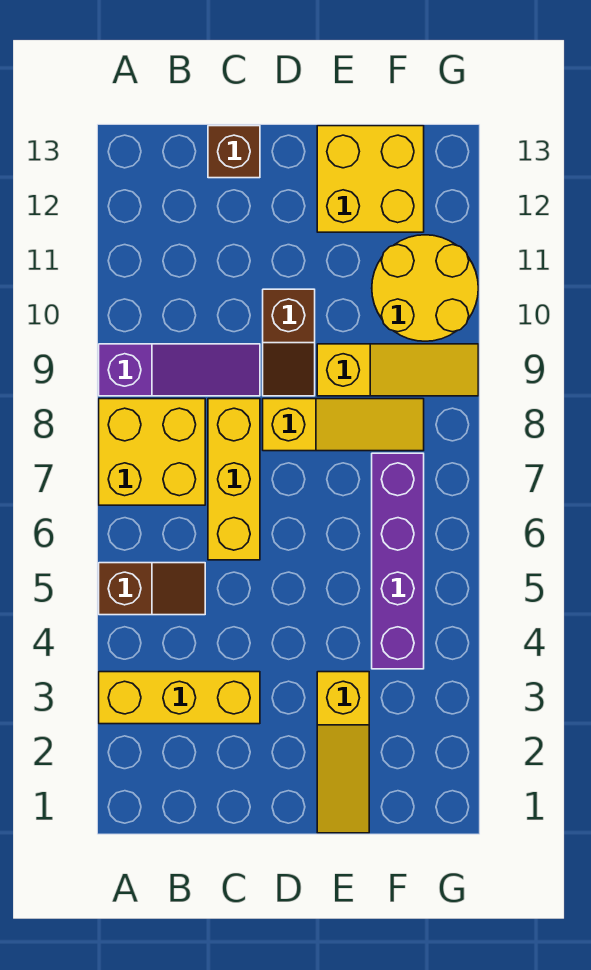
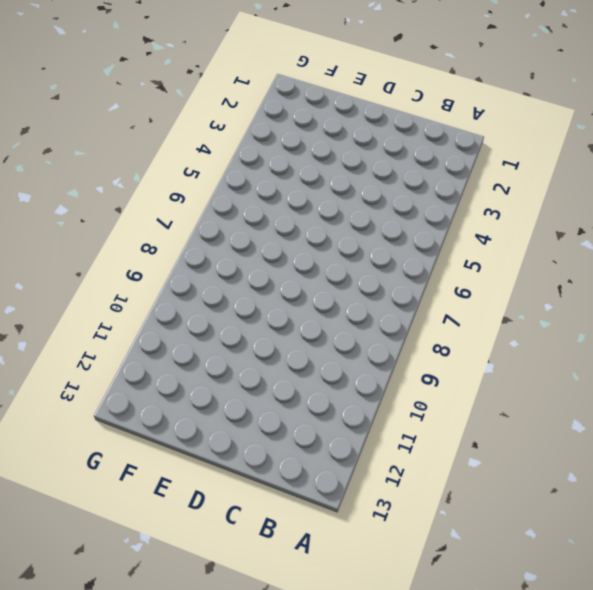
none -> yellow brick A3:C3 level 1
none -> brown slope A5:B5 level 1 top A
none -> yellow brick A7:B8 level 1

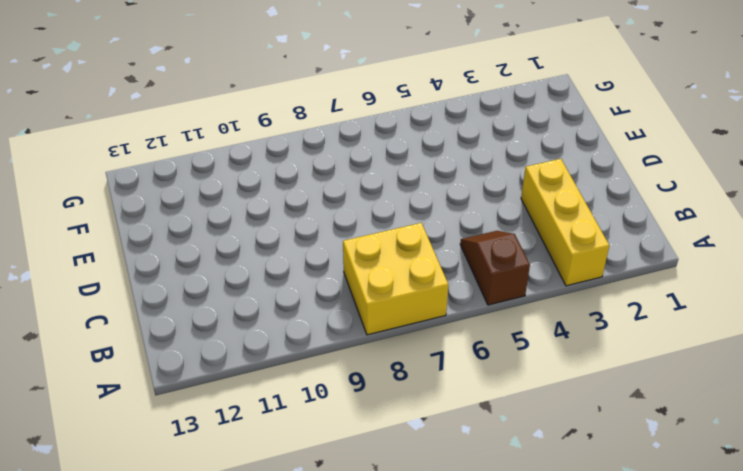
none -> purple slope A9:C9 level 1 top A
none -> yellow brick C6:C8 level 1
none -> brown brick C13 level 1

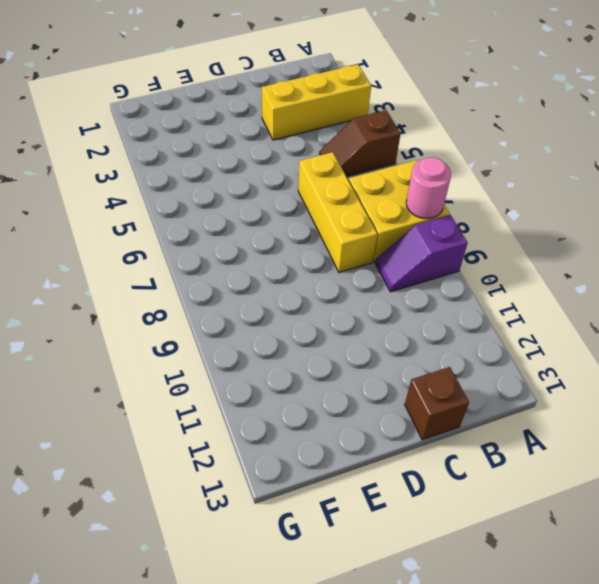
pink round brick A8 level 2 -> none
purple slope A9:B9 level 1 top A -> purple slope A9:C9 level 1 top A
none -> yellow slope D8:F8 level 1 top D
none -> brown slope D9:D10 level 1 top 10
none -> yellow slope E1:E3 level 1 top 3

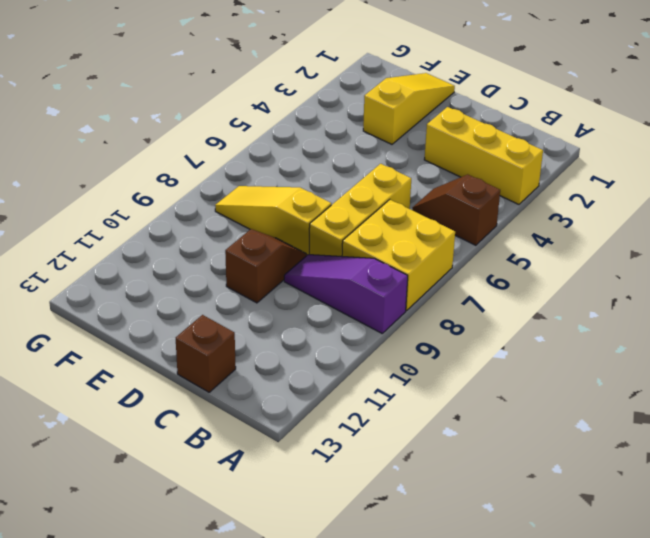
none -> yellow slope E9:G9 level 1 top E
none -> yellow brick E12:F13 level 1
none -> purple brick F4:F7 level 1

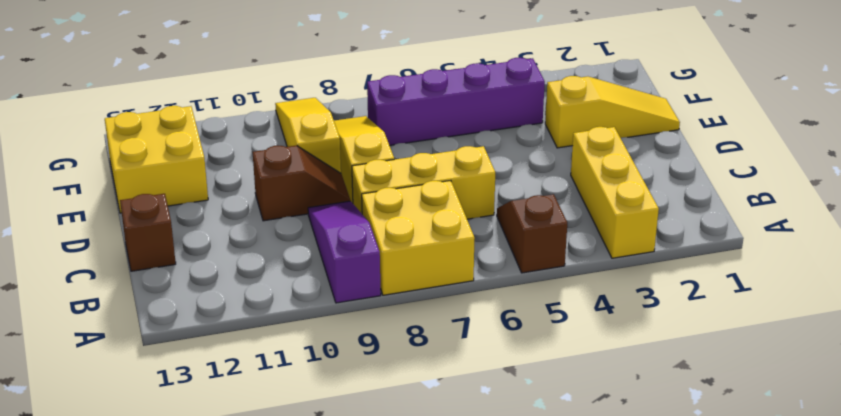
none -> yellow round brick F10:G11 level 1

